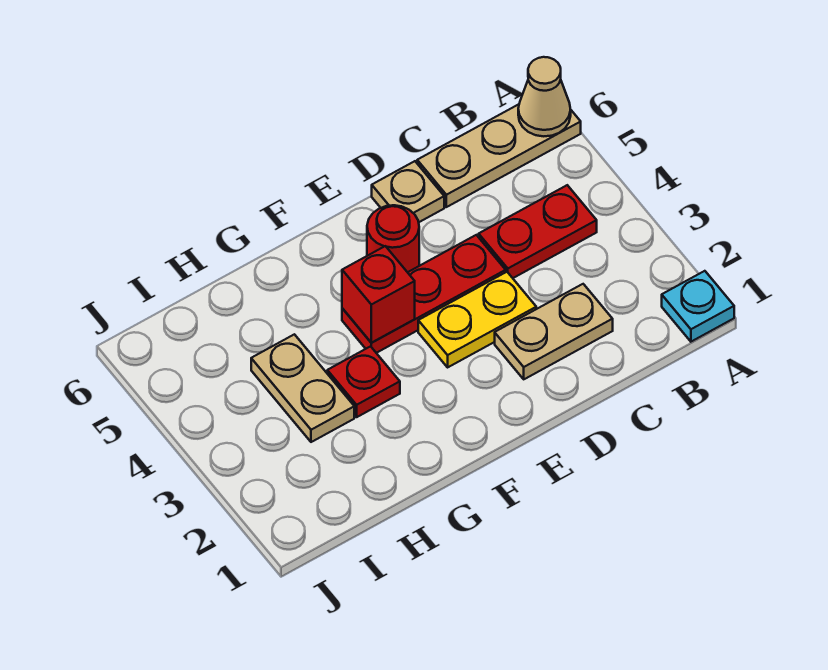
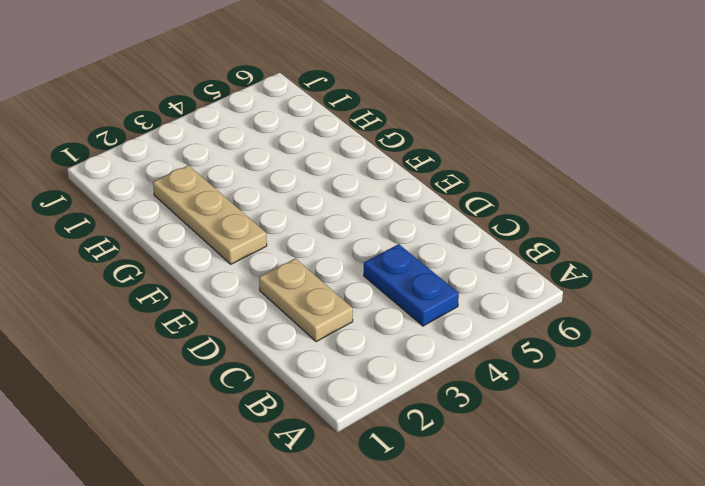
blue plate B4:C4 level 1 -> red plate B4:C4 level 1
tan plate F2:H2 level 1 -> tan plate A6:C6 level 1
none -> cyan plate A1 level 1
none -> yellow plate D3:E3 level 1
none -> red plate D4:F4 level 1

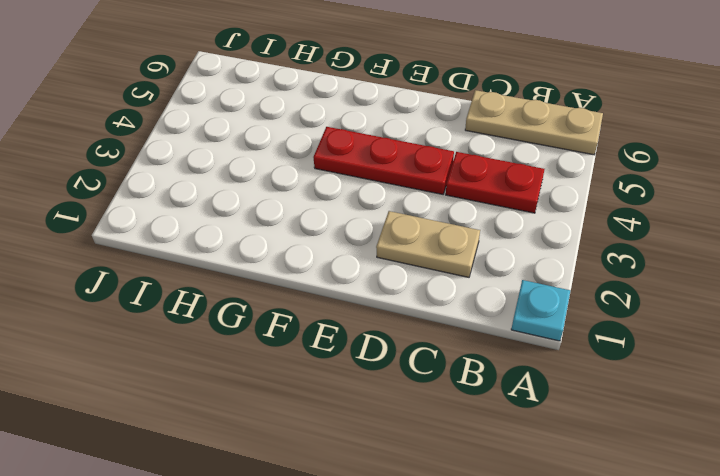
none -> yellow plate D3:E3 level 1
none -> tan plate D6 level 1
none -> red round brick E5 level 1

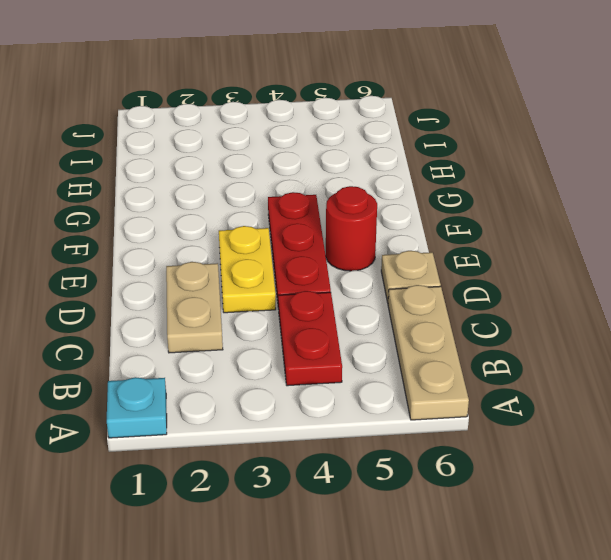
none -> red plate G3 level 1
none -> tan plate H3:H4 level 1
none -> tan cone A6 level 2

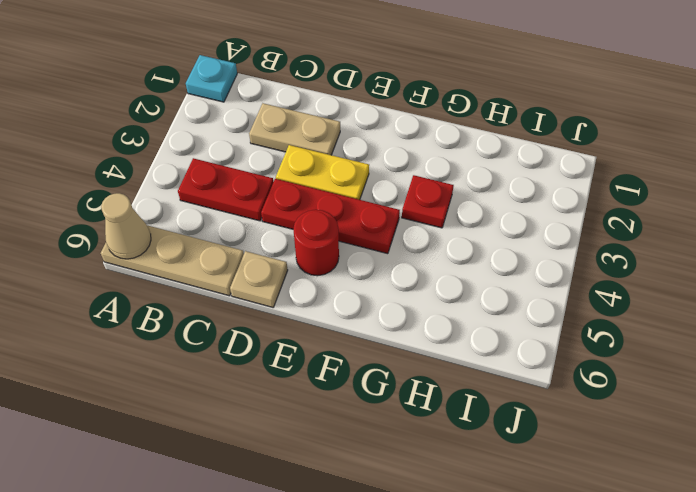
none -> tan plate H3:H4 level 1
none -> red brick F4 level 2

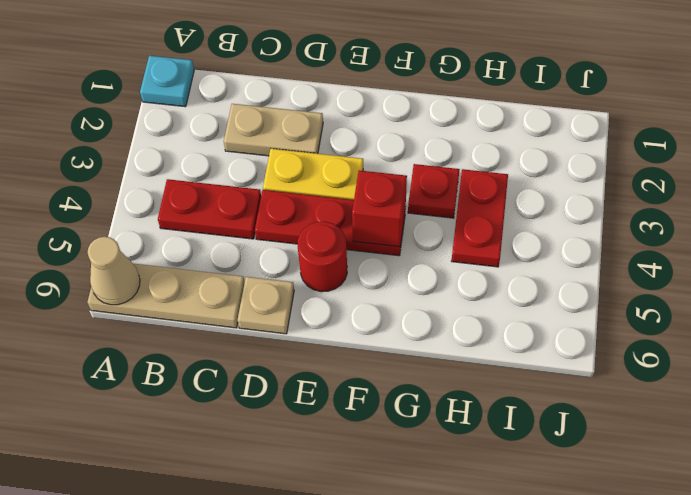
red plate H3:H4 level 1 -> tan plate H3:H4 level 1

